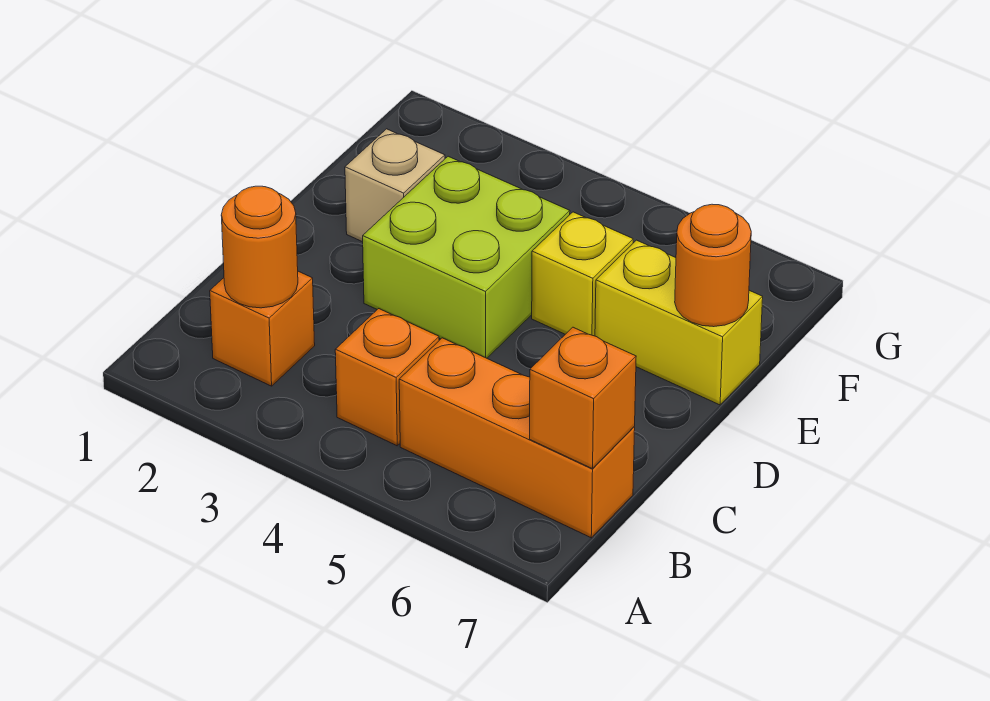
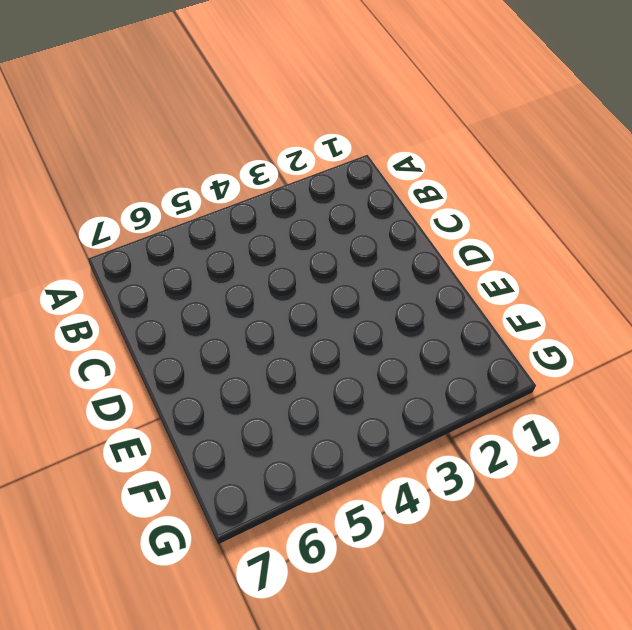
none -> orange brick B2 level 1
none -> orange brick B4 level 1

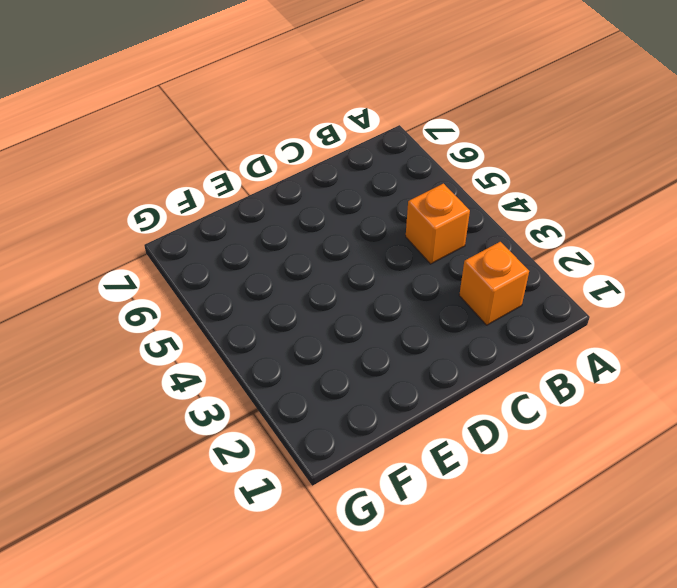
none -> orange brick B5:B7 level 1
none -> lime brick D3:E4 level 1

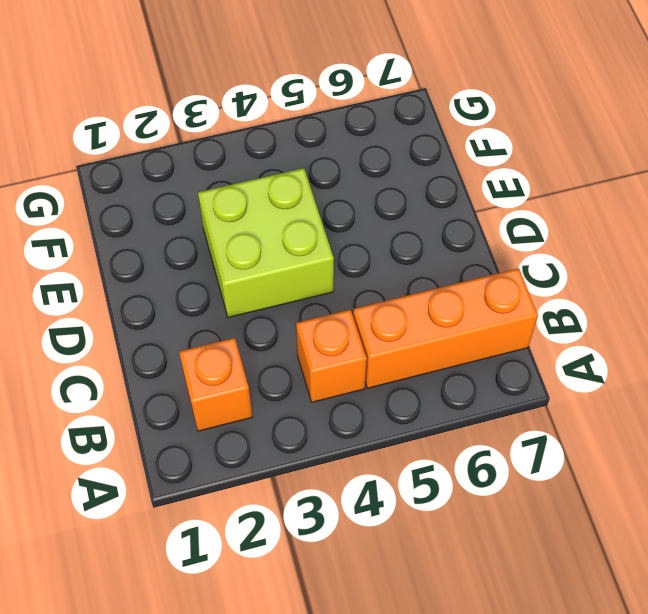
none -> tan brick E2 level 1
none -> yellow brick E5 level 1

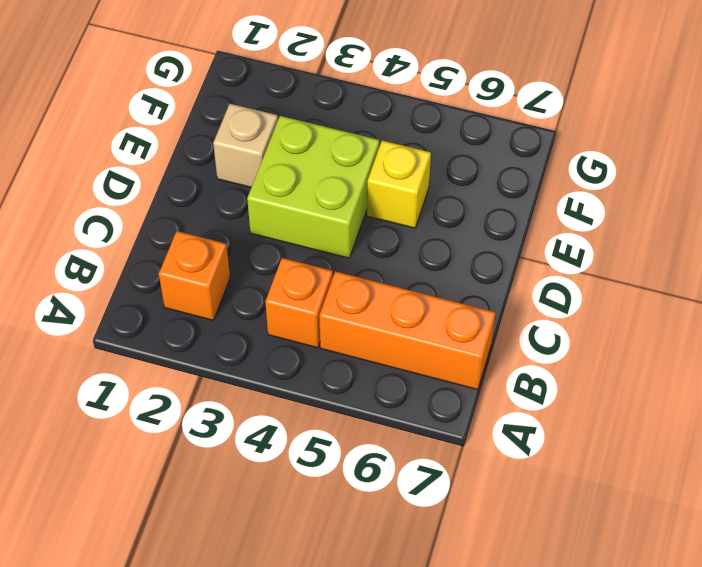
none -> yellow brick E6:E7 level 1
none -> orange round brick B2 level 2

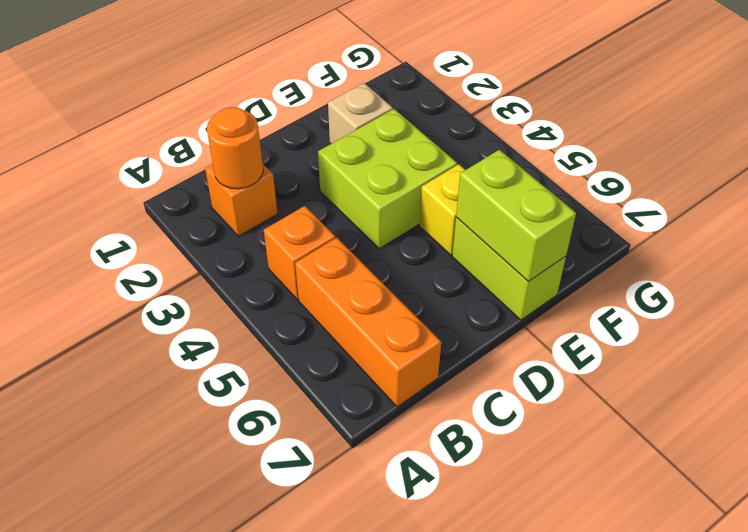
lime brick E6:E7 level 1 -> yellow brick E6:E7 level 1
lime brick E6:E7 level 2 -> orange round brick E7 level 2
none -> orange brick B7 level 2

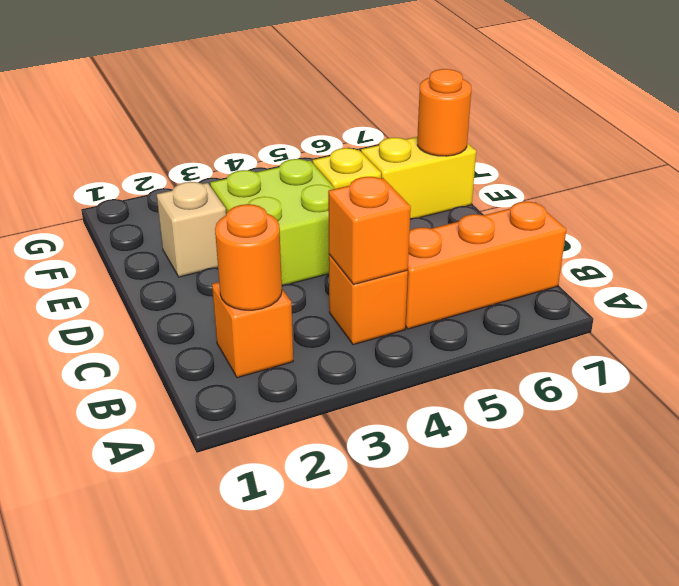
orange brick B4 level 2 -> orange brick B7 level 2

